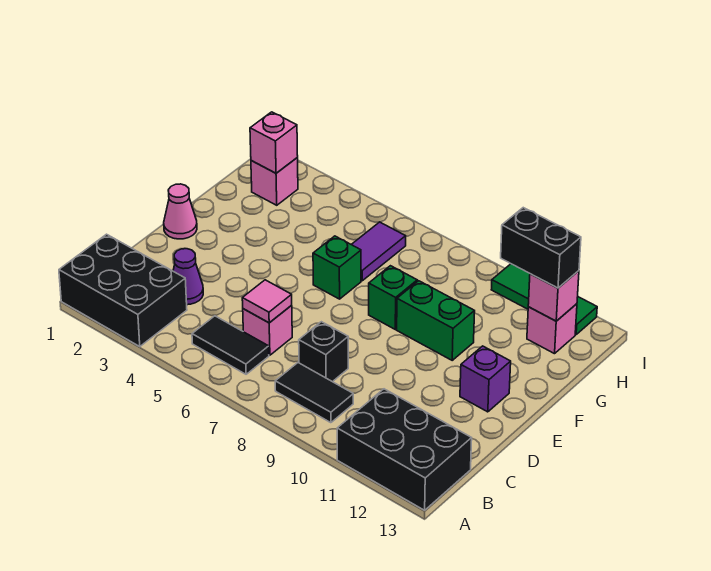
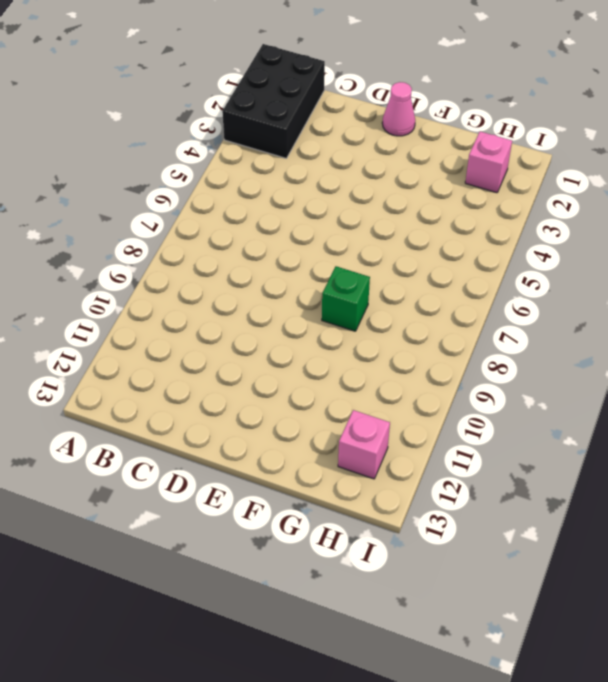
none -> black brick A11:B13 level 1
none -> black tile B5:B6 level 1
none -> black tile B8:B9 level 1

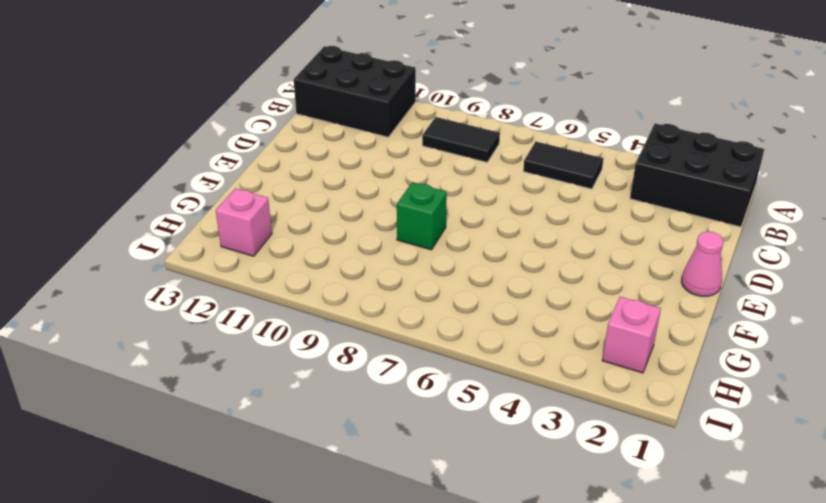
none -> purple cone C3 level 1
none -> pink brick C6 level 1
none -> black brick C8 level 1

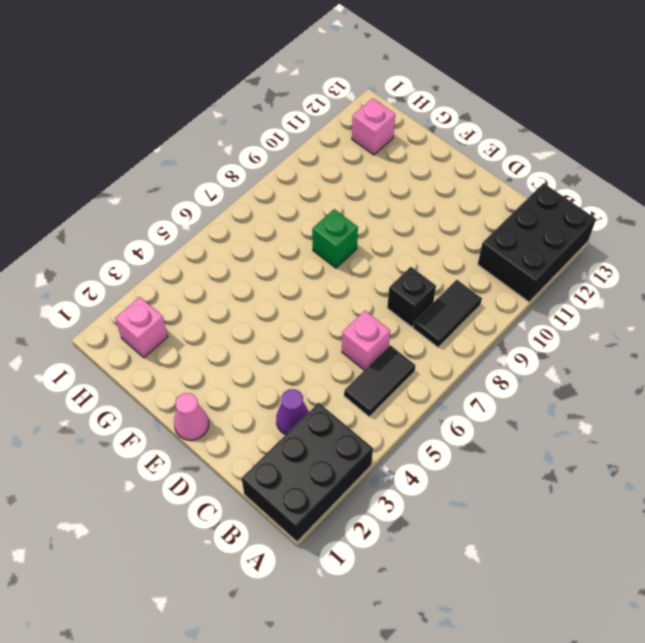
none -> purple brick E12 level 1
none -> green brick F6 level 1
none -> green brick F9:F10 level 1

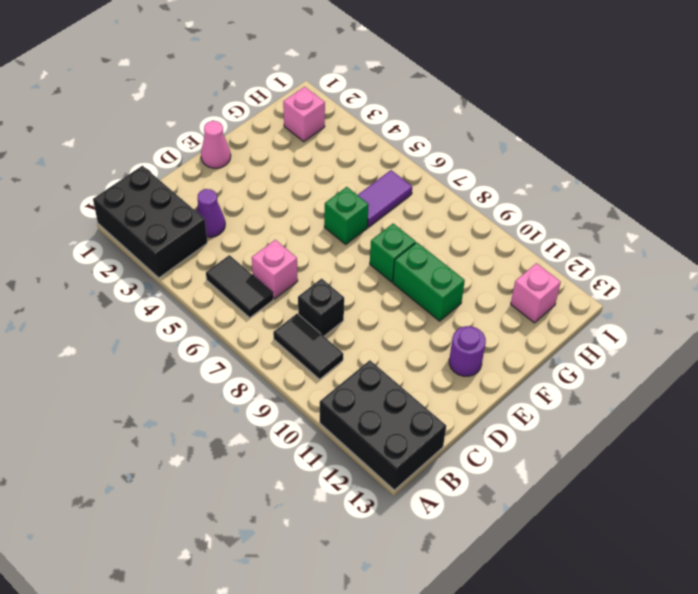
purple round brick E12 level 1 -> purple brick E12 level 1
none -> green tile I10:I12 level 1
none -> pink tile C6 level 2
none -> pink brick H2 level 2

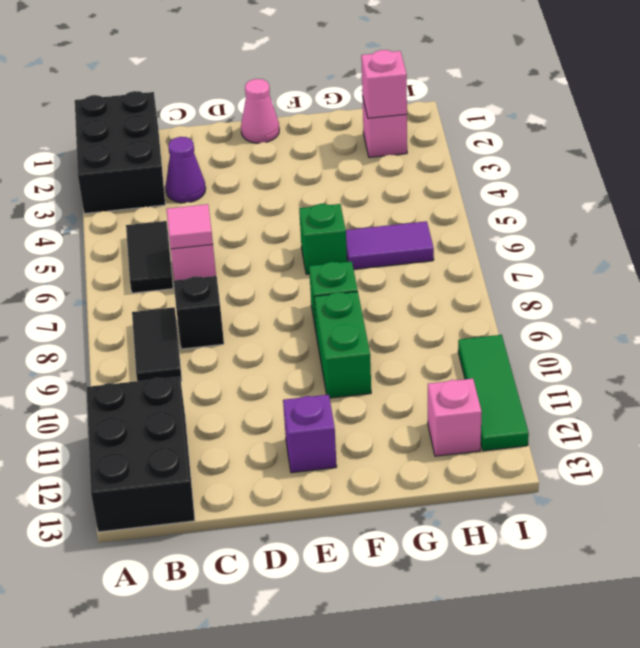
none -> pink brick H12 level 2
none -> black brick H11:H12 level 3

